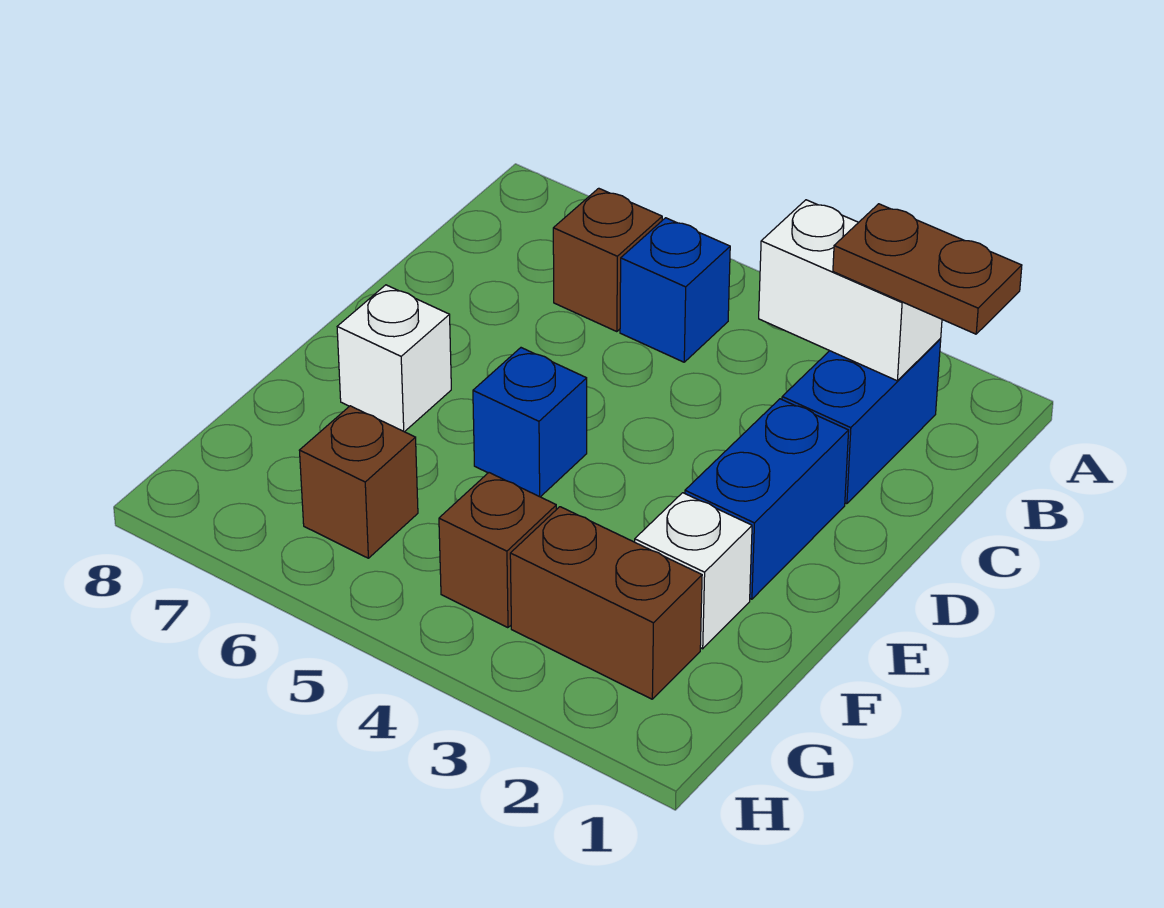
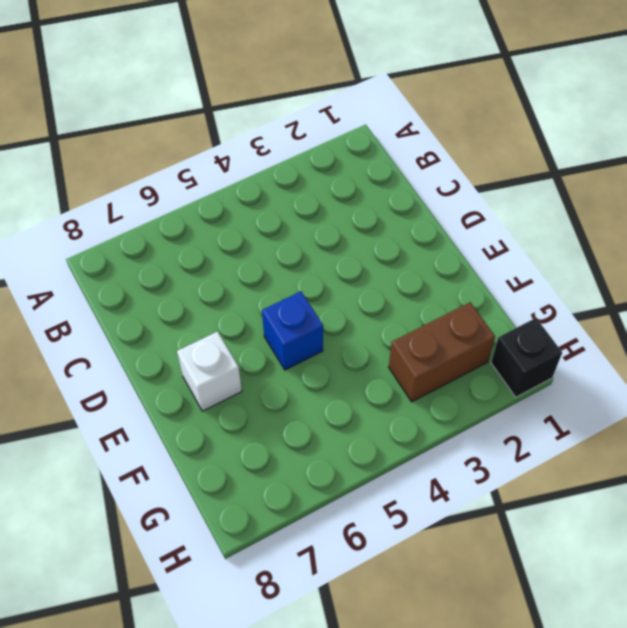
black brick H1 level 1 -> none
none -> blue brick B2:C2 level 1
none -> blue brick B5 level 1
none -> brown brick B6 level 1

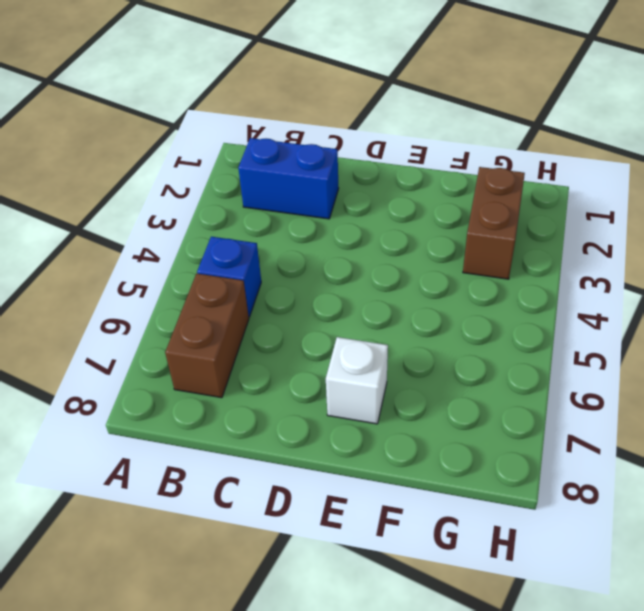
brown brick B6:B7 level 1 -> brown brick B6 level 1
none -> blue brick D2:E2 level 1
none -> blue brick E5 level 1
none -> white brick F2 level 1

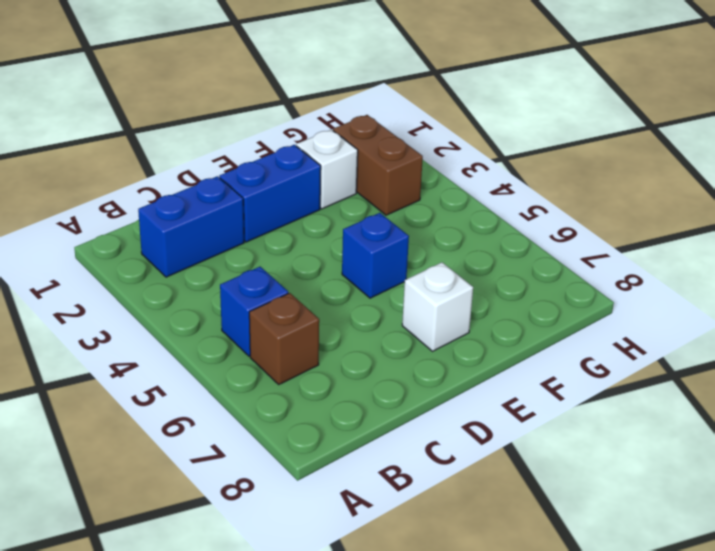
none -> brown brick G4 level 1
none -> brown brick G6 level 1
none -> white brick B2:B3 level 2

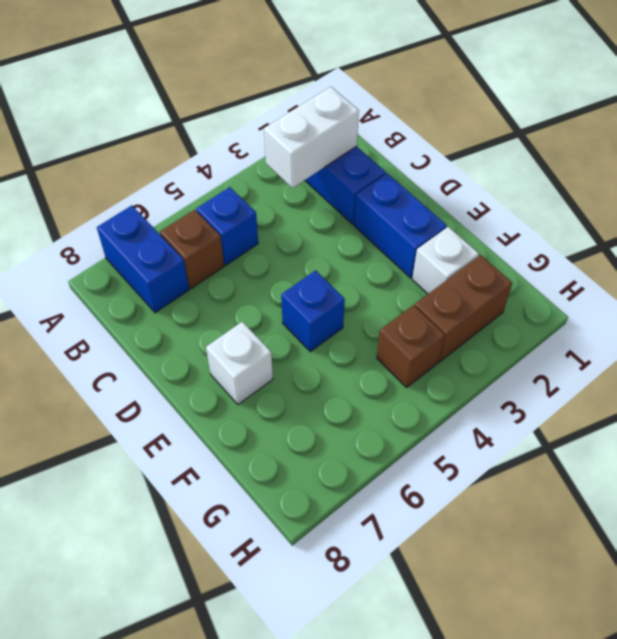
blue brick A7:B7 level 1 -> none
none -> brown brick G6 level 1
none -> brown plate B1:B2 level 3

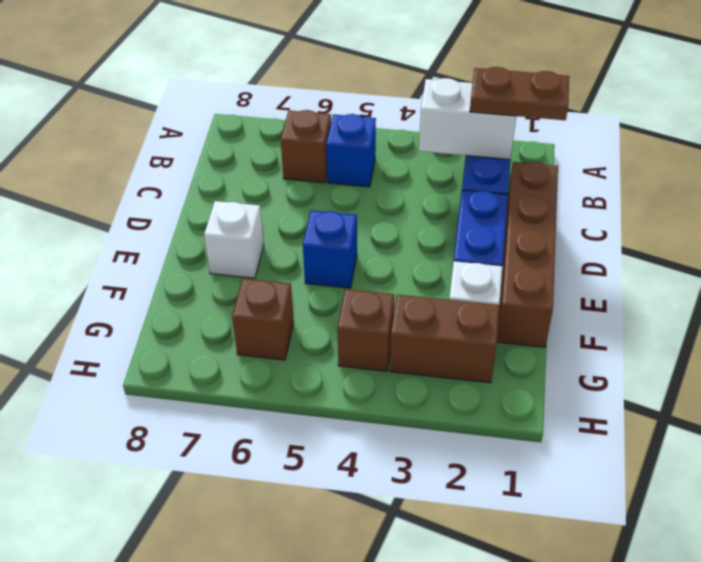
brown brick C1:F1 level 1 -> none

